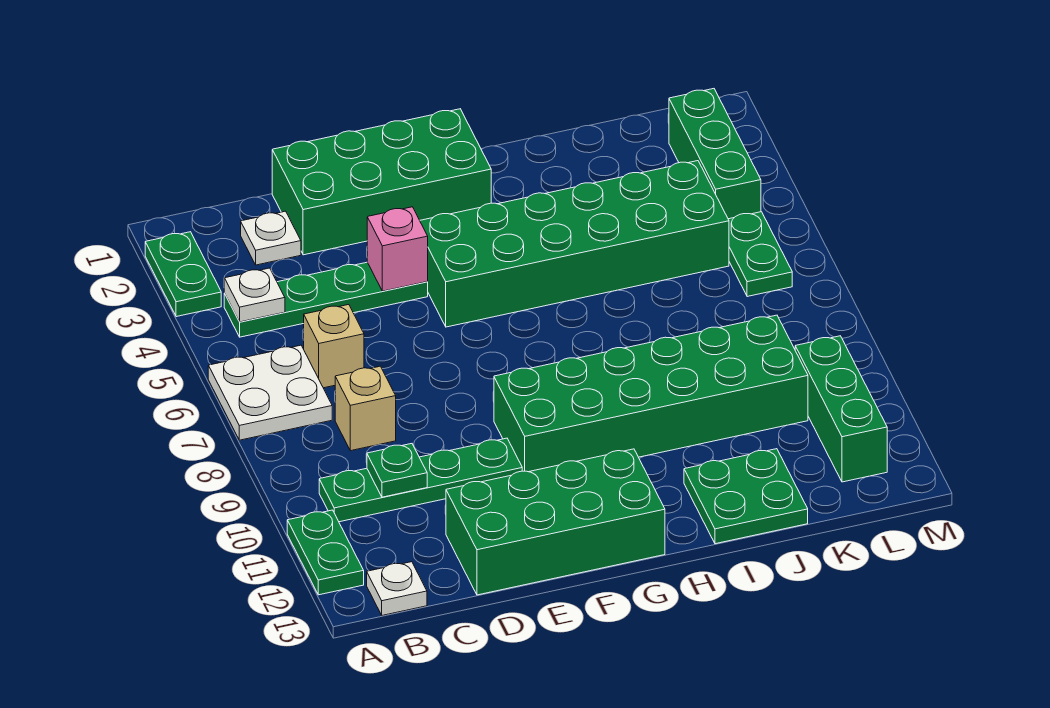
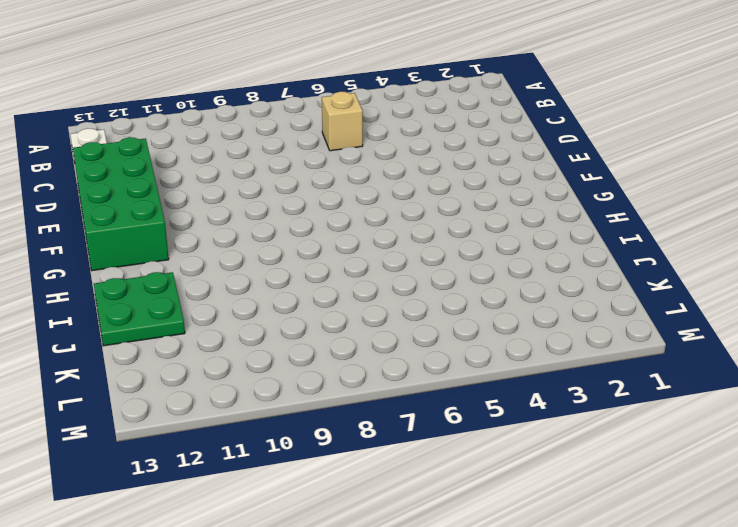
none -> green plate A2:A3 level 1
none -> white plate A6:B7 level 1
none -> green plate A11:A12 level 1

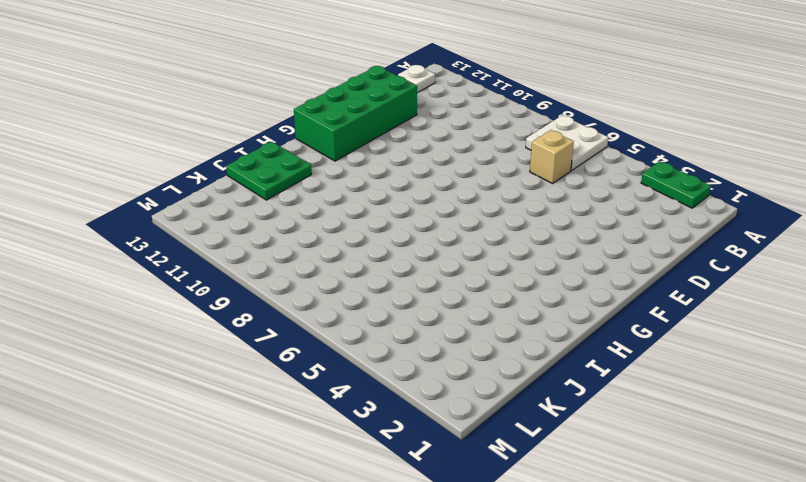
none -> green plate A11:A12 level 1
none -> green plate B4:E4 level 1
none -> green plate B10:E10 level 1

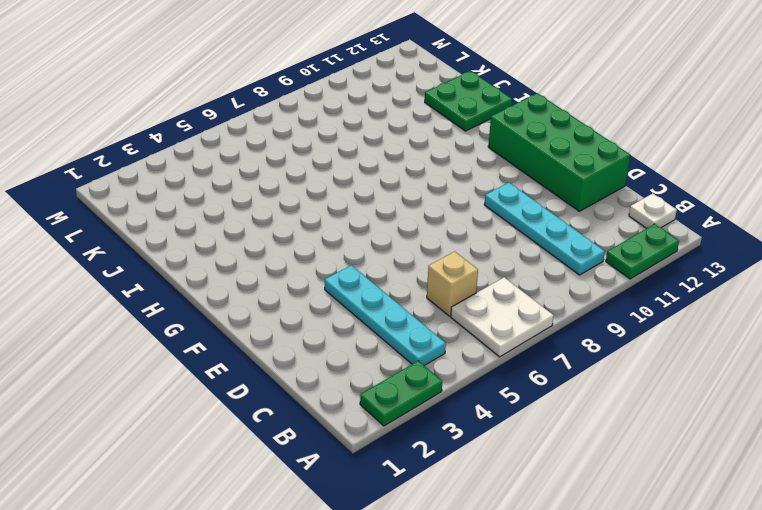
cyan plate B4:E4 level 1 -> green plate B4:E4 level 1
cyan plate B10:E10 level 1 -> green plate B10:E10 level 1
none -> white plate C2 level 1
none -> tan brick C8 level 1
none -> green brick D1:G2 level 1

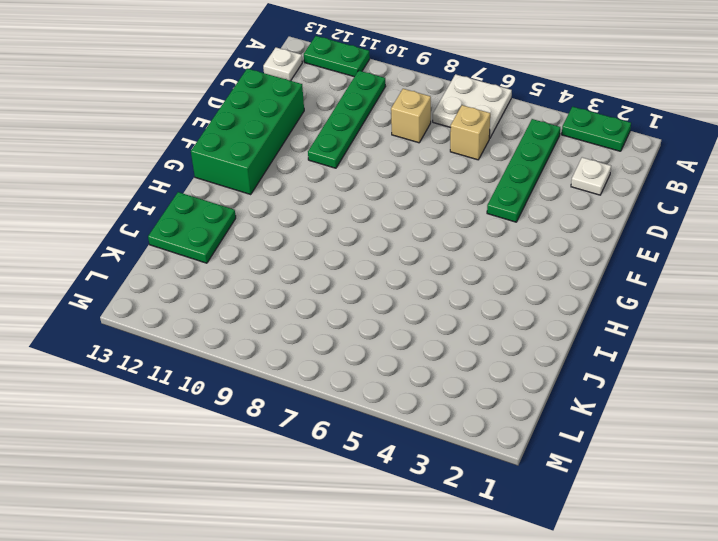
none -> green brick D1:G2 level 1
none -> green brick F4:K5 level 1
none -> green brick F9:K10 level 1

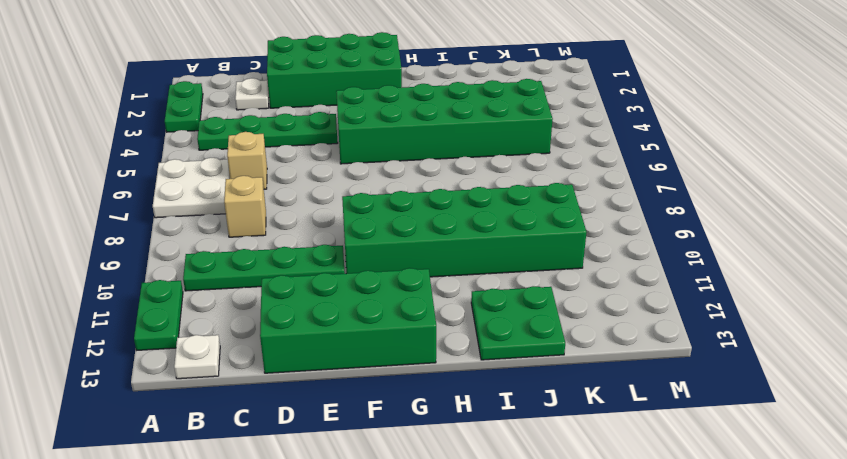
none -> green brick L2:L4 level 1
none -> green plate L5:L6 level 1
none -> green brick L10:L12 level 1

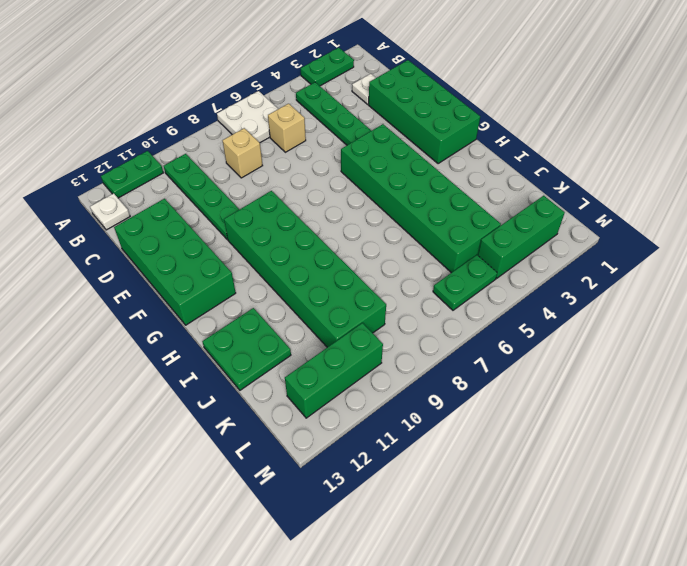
none -> white plate B4 level 2
none -> green plate C10 level 2
none -> pink brick E4 level 2

